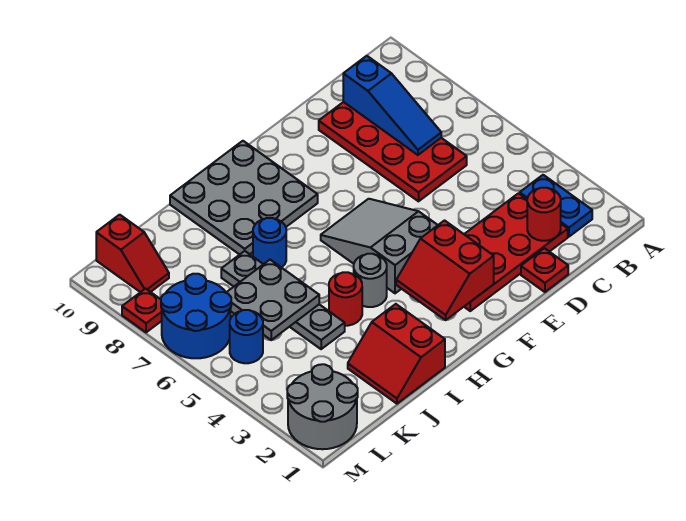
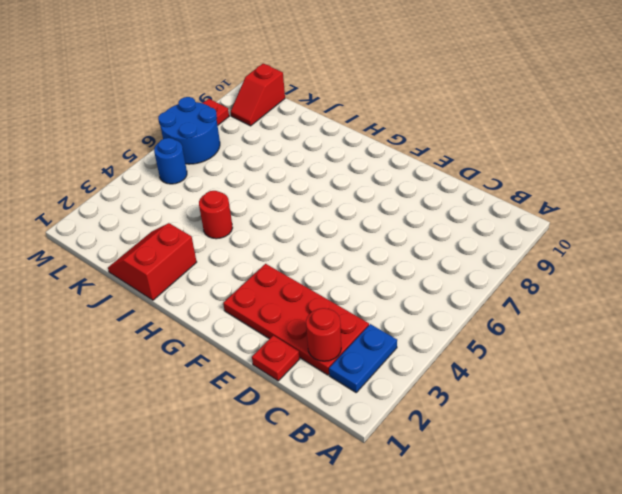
none -> red plate C6:D9 level 1
none -> grey slope F4:G6 level 1 top 4
none -> grey plate G8:I10 level 1

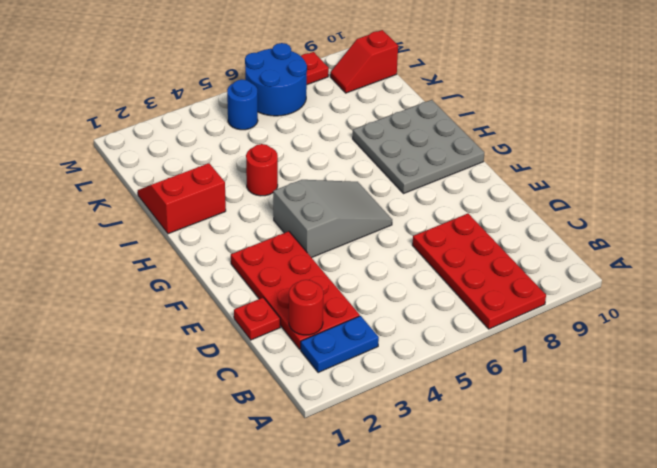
red plate A7:D8 level 1 -> red plate C6:D9 level 1
none -> grey round brick H4 level 1
none -> blue round brick I7 level 1
none -> grey plate J4:J7 level 1

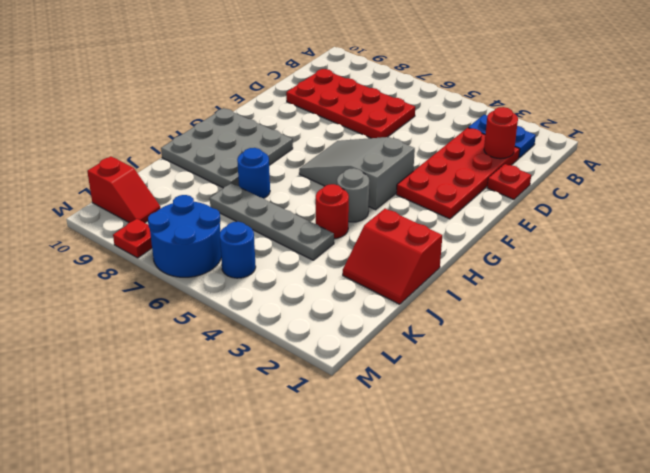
none -> grey round brick L1:M2 level 1
none -> blue slope C7:C9 level 2 top 9
none -> red slope F2:G3 level 2 top F

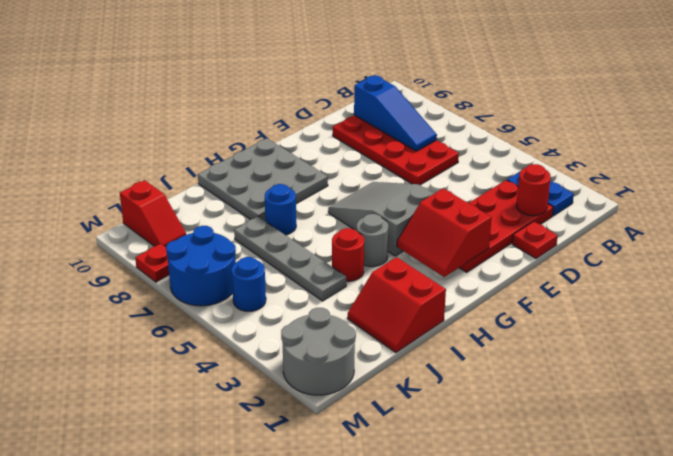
none -> grey plate J5:K6 level 2

